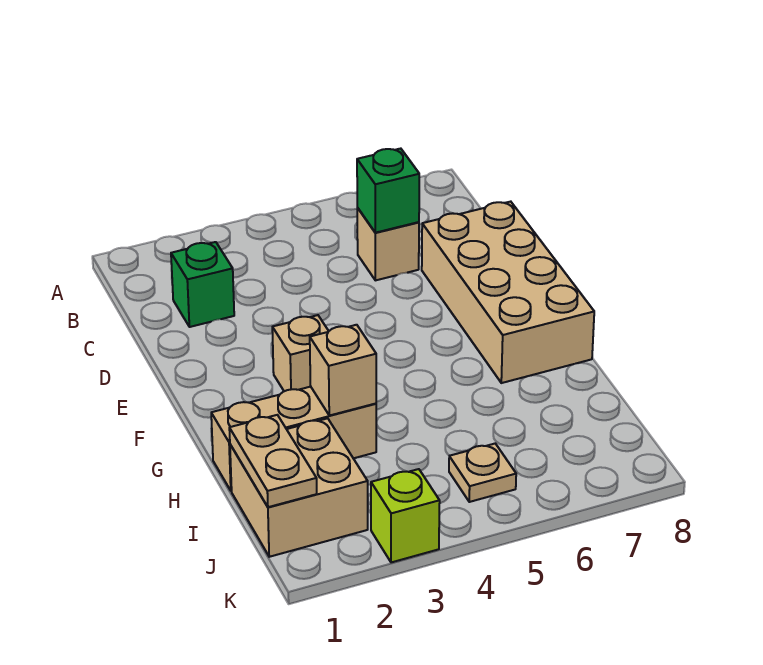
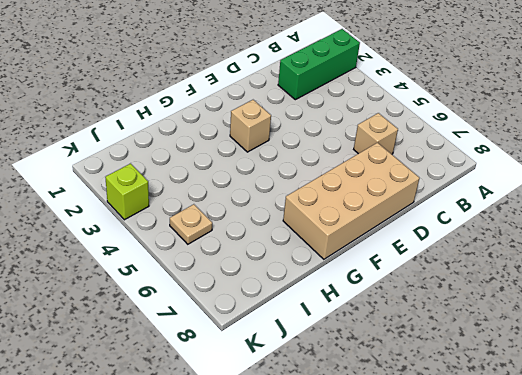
green brick A2:C2 level 1 -> green brick C2 level 1
none -> tan brick H1:H3 level 1
none -> tan brick I1:J2 level 1

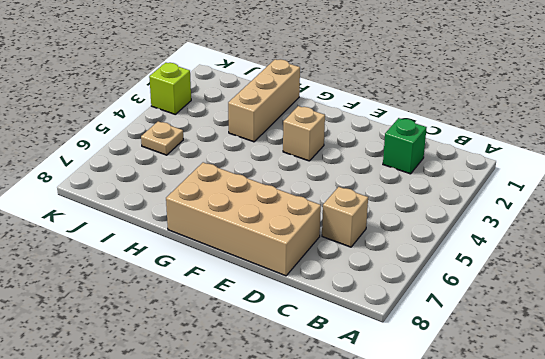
none -> tan brick I1:J2 level 1
none -> green brick C6 level 2

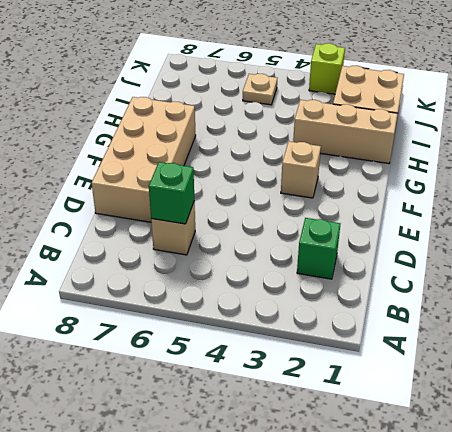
none -> tan brick H3 level 2
none -> tan plate I1:J1 level 2

